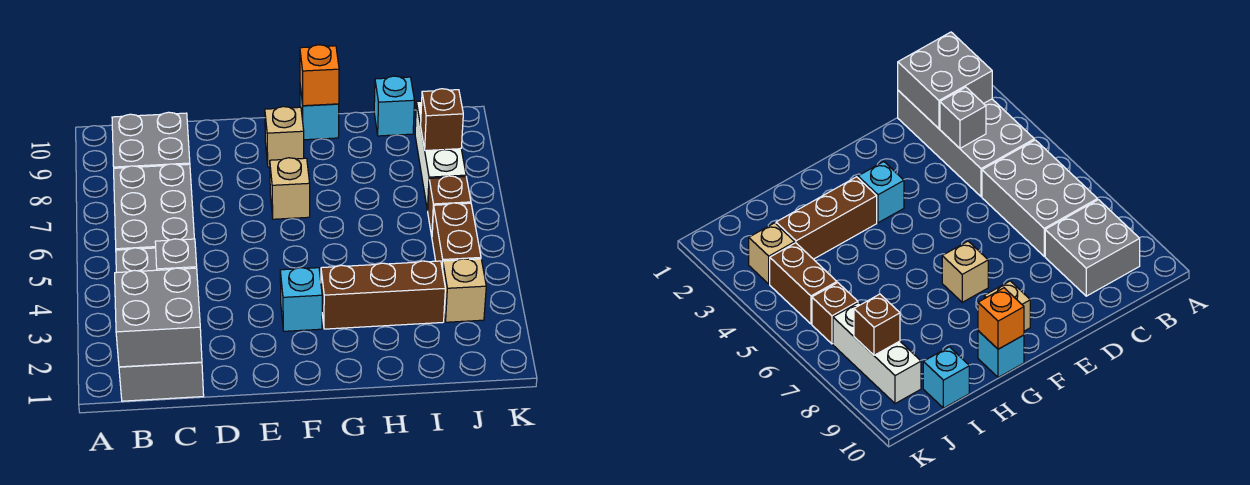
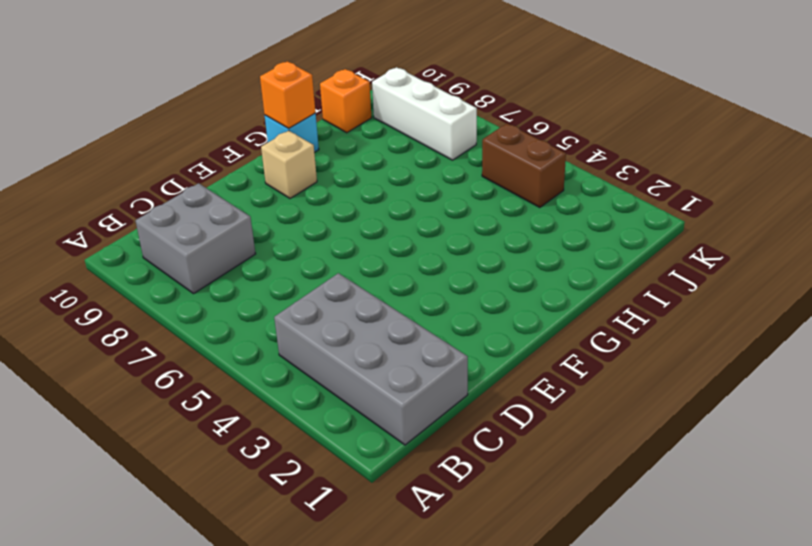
orange brick I10 level 1 -> cyan brick I10 level 1
none -> grey brick B5:C7 level 1
none -> cyan brick F3 level 1
none -> tan brick F7 level 1

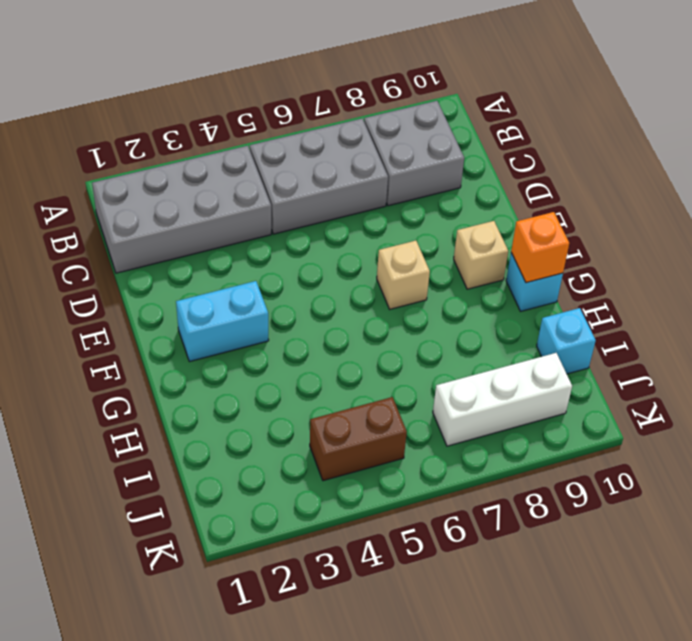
cyan brick F2:F3 level 1 -> cyan brick F3 level 1
none -> brown brick G3:I3 level 1
none -> tan brick J3 level 1
none -> brown brick J6 level 1

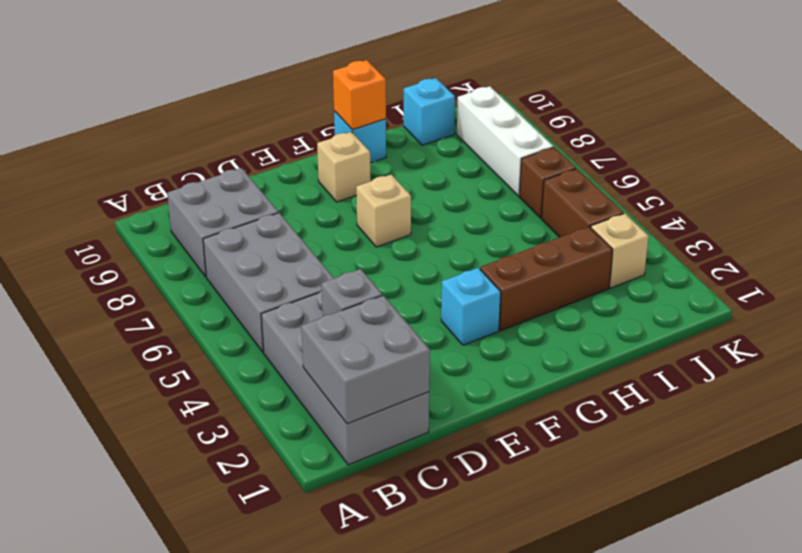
none -> brown brick J8 level 2

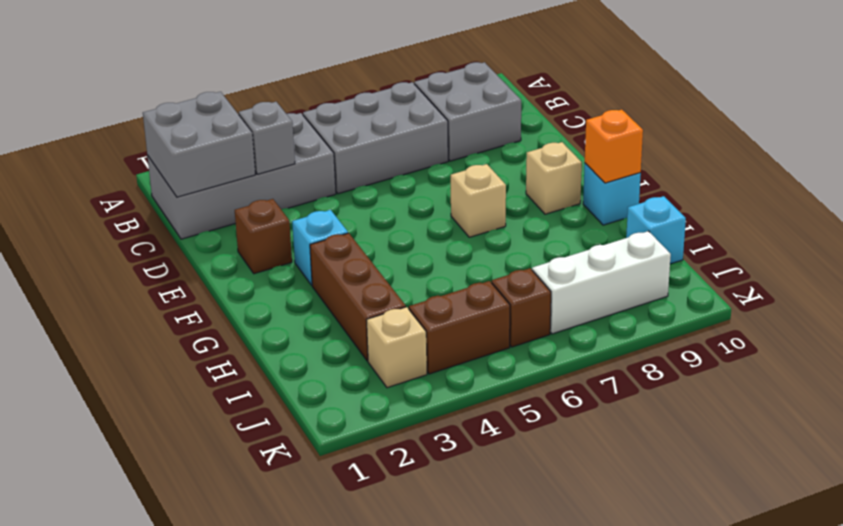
brown brick E2 level 1 -> brown brick J8 level 2

